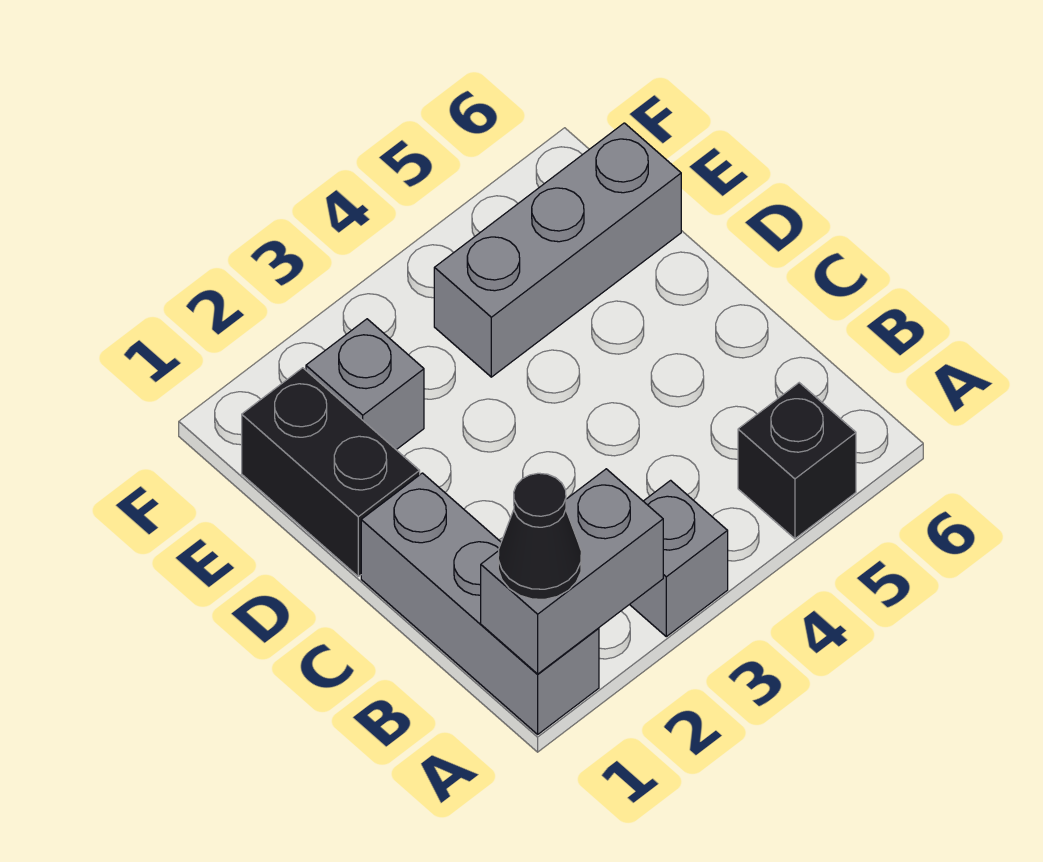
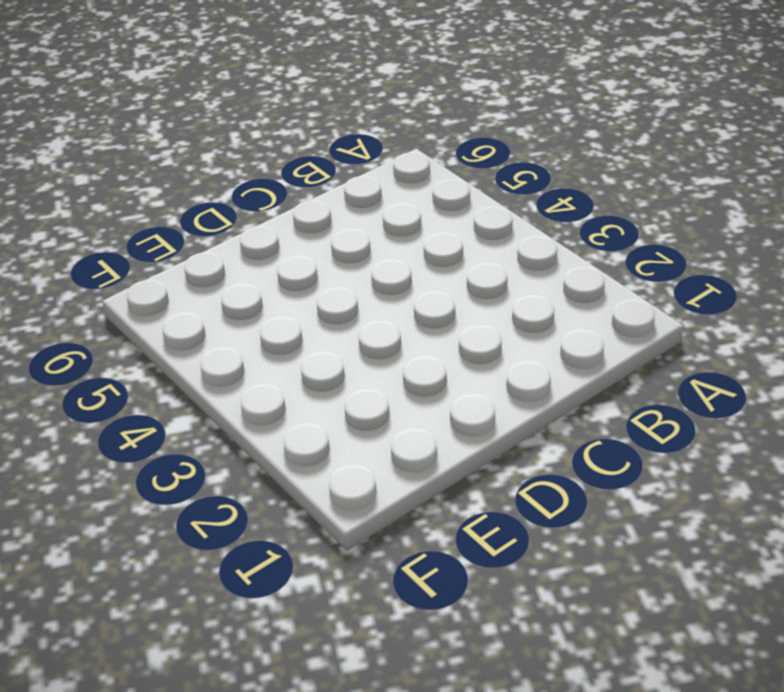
none -> grey brick A1:C1 level 1
none -> grey brick A3 level 1

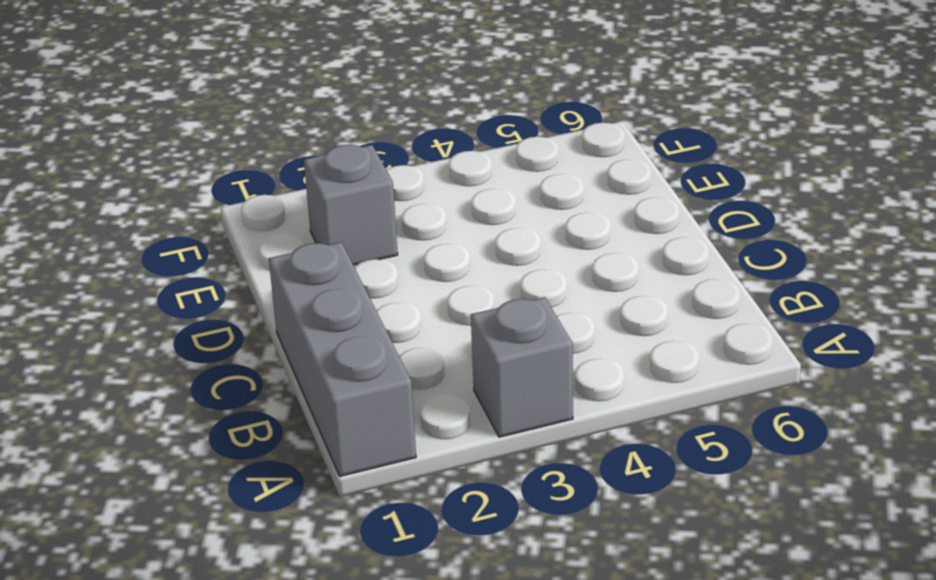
none -> black brick A5 level 1
none -> black brick D1:E1 level 1

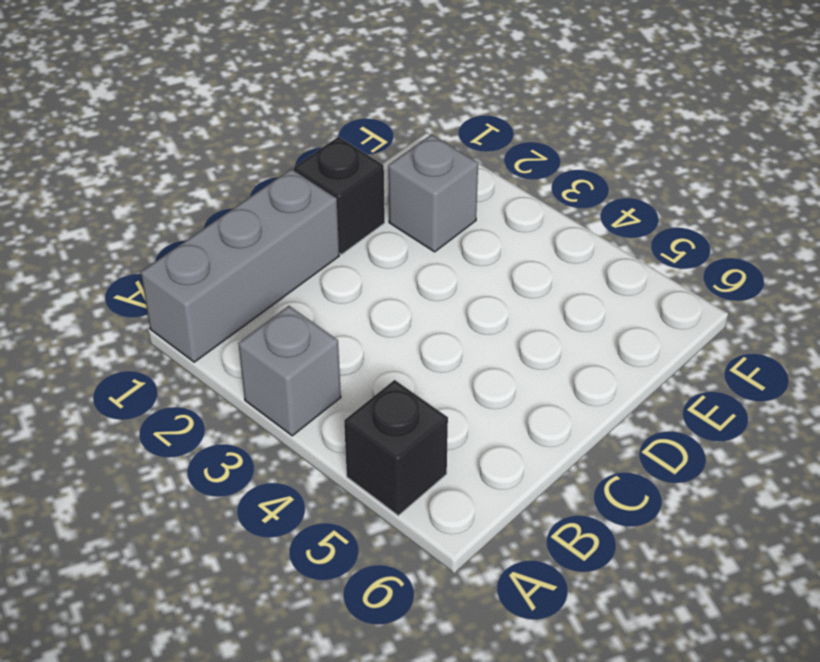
black brick D1 level 1 -> black brick D1:E1 level 1
none -> grey brick E4:E6 level 1
none -> grey brick A1:A2 level 2

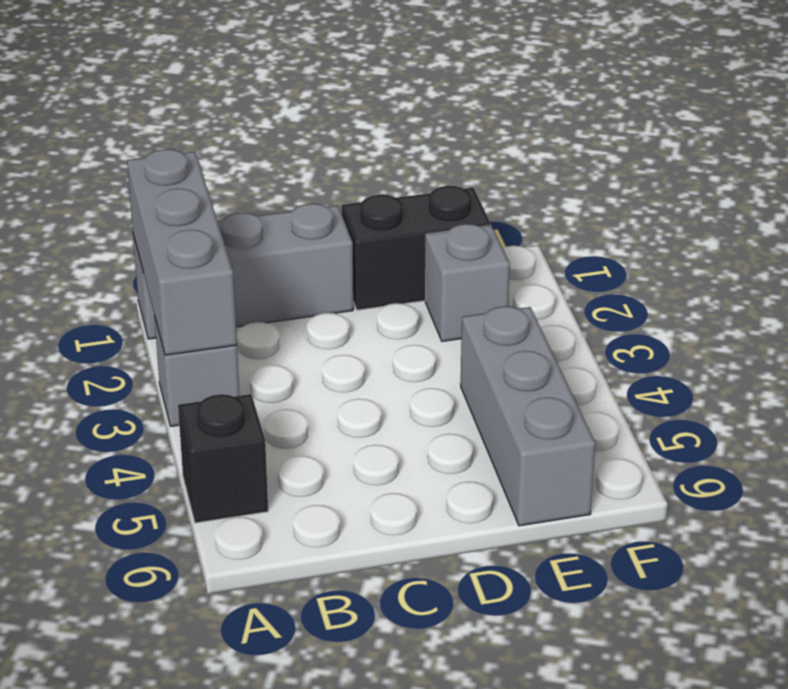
grey brick A1:A3 level 2 -> grey brick A1:A2 level 2
none -> black cone A1 level 3

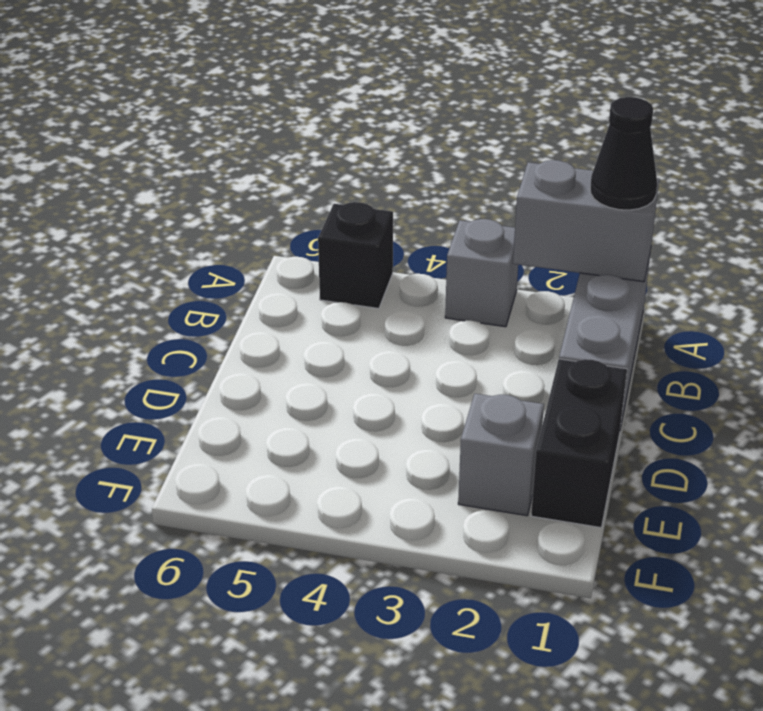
none -> grey brick E4:E6 level 1

